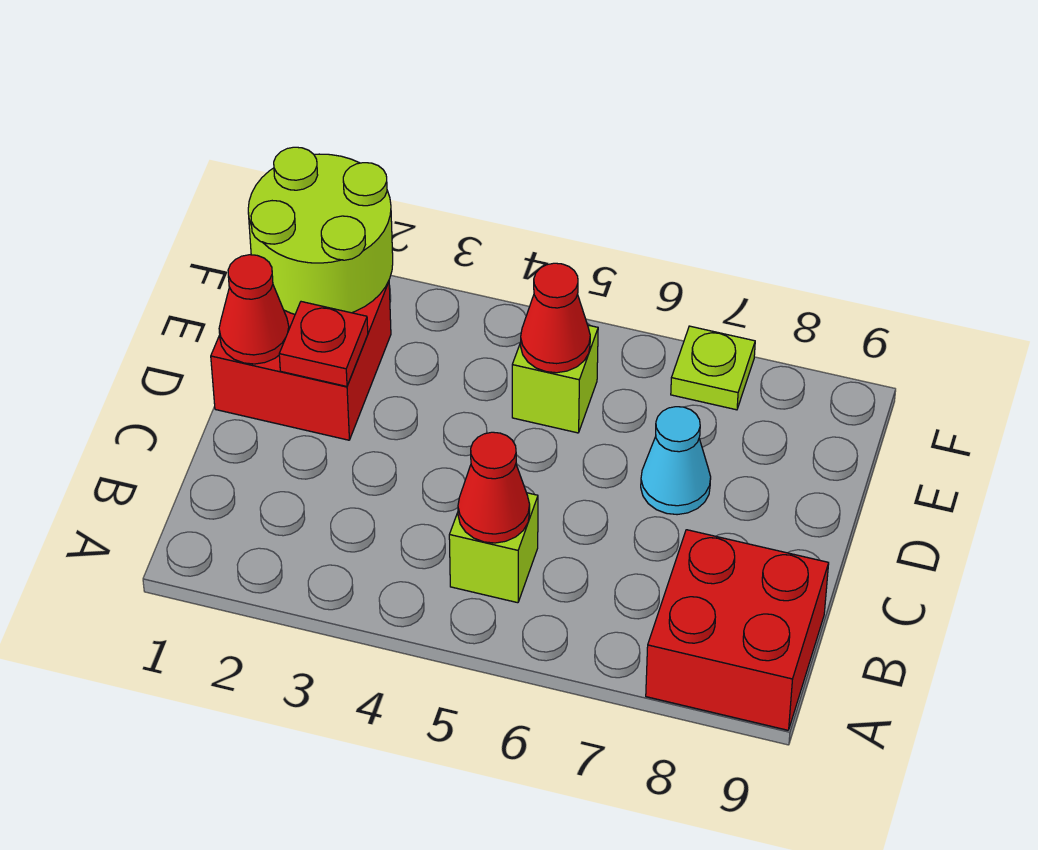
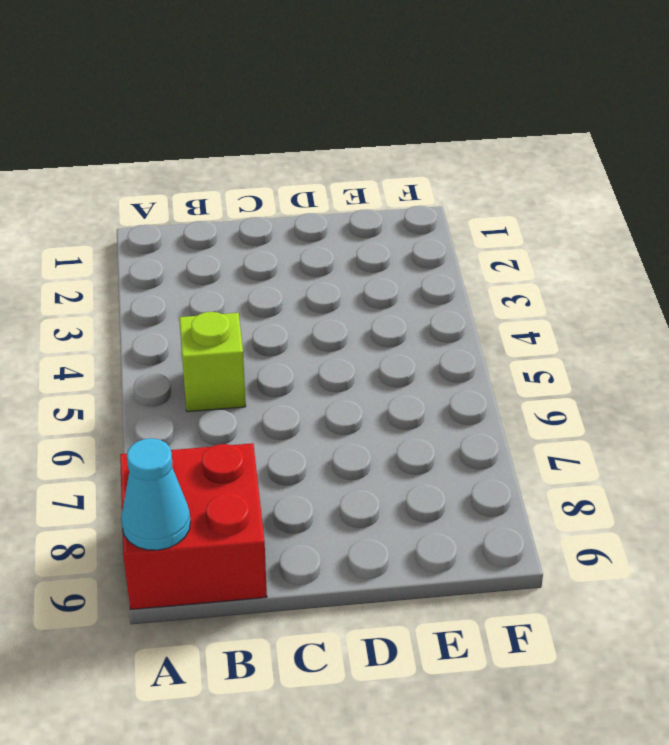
cyan cone A9 level 2 -> cyan cone D7 level 1
none -> red brick D1:E2 level 1
none -> lime brick E5 level 1

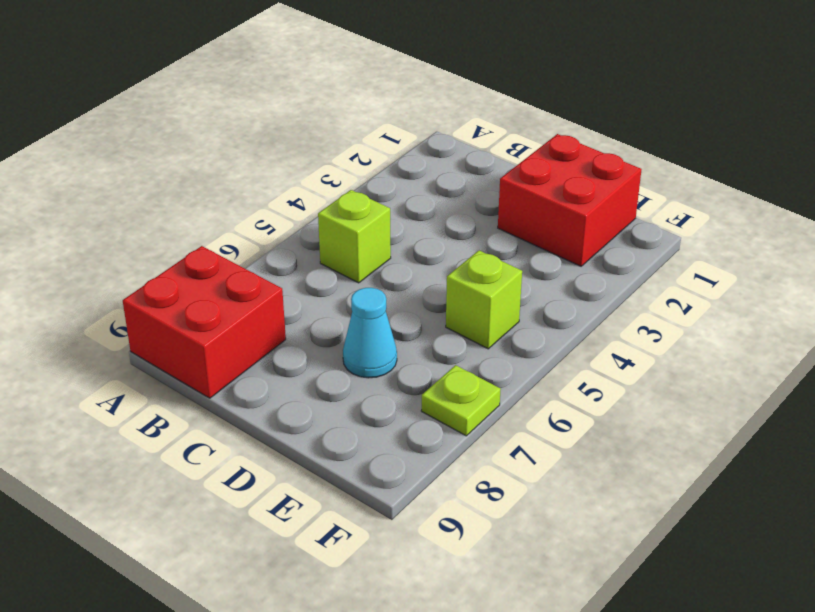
none -> red cone B5 level 2
none -> red cone D1 level 2

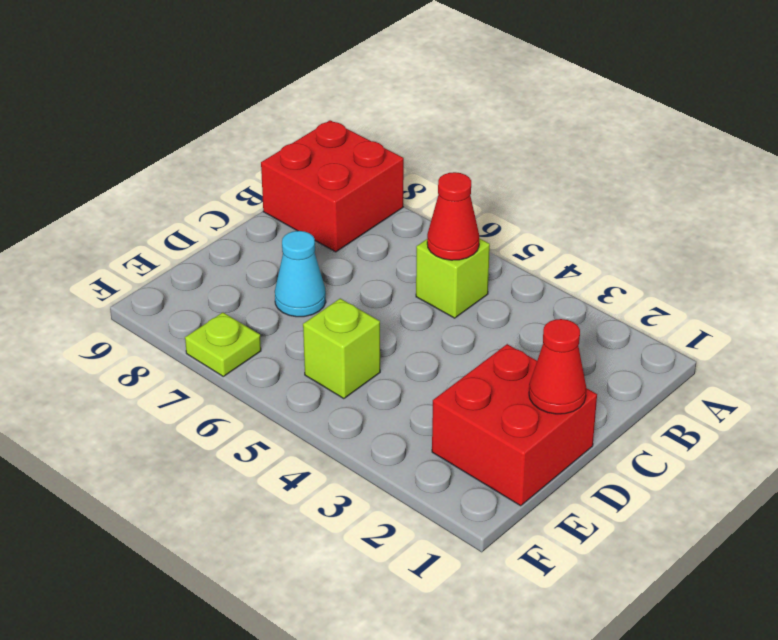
none -> red plate D2 level 2
none -> lime round brick E1:F2 level 2

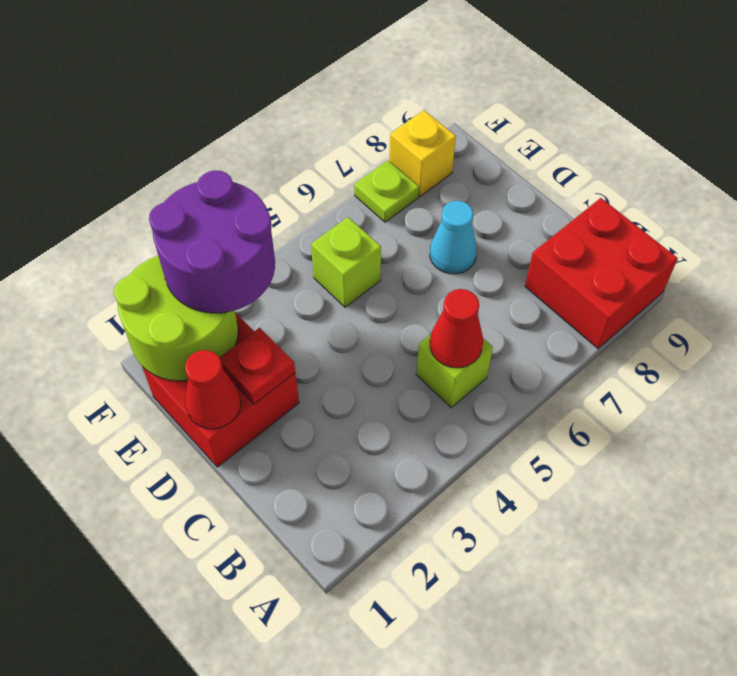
purple round brick E2:F3 level 3 -> none
yellow brick F8 level 1 -> none
none -> red cone E5 level 2

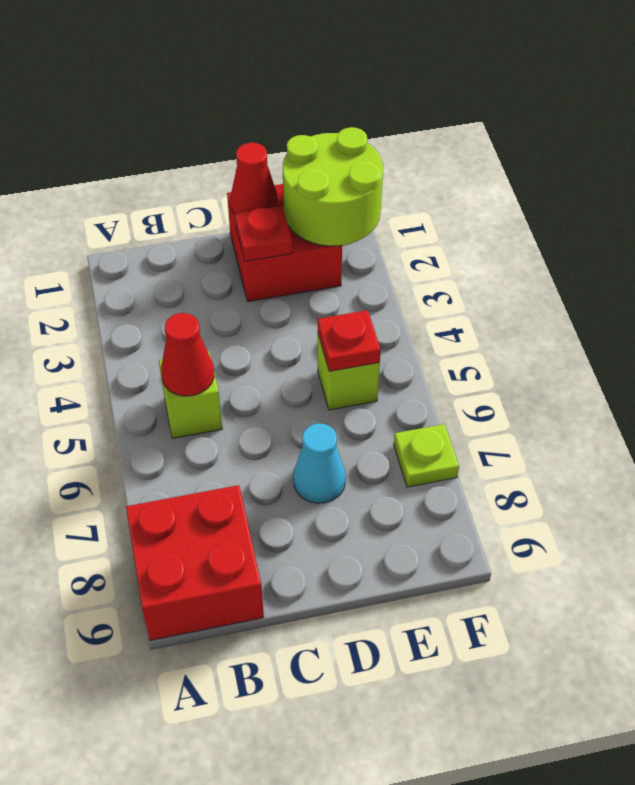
red plate E5 level 2 -> red cone E5 level 2

